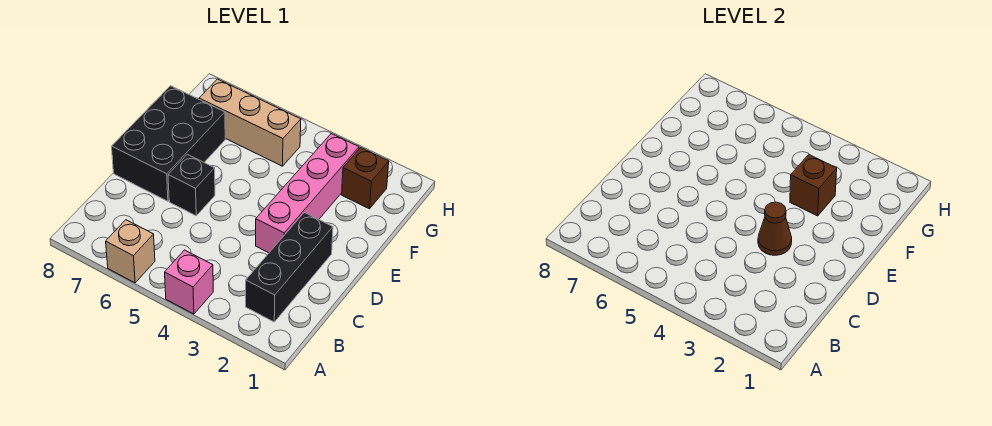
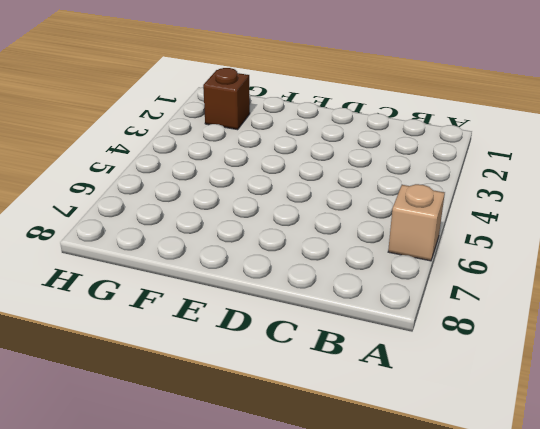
none -> pink brick A4 level 1
none -> black brick B2:D2 level 1

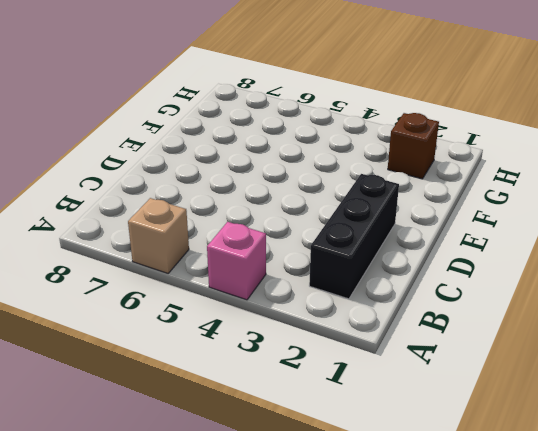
none -> pink brick D3:G3 level 1
none -> black brick D6 level 1

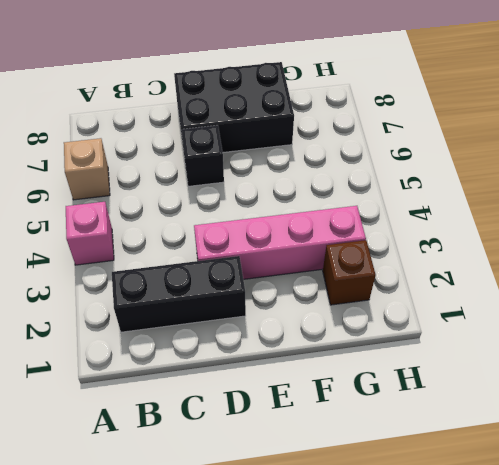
none -> tan brick G5:G7 level 1
none -> brown cone D3 level 2

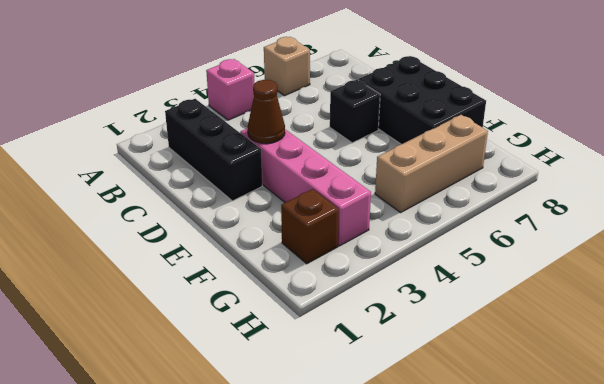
none -> brown brick F3 level 2

